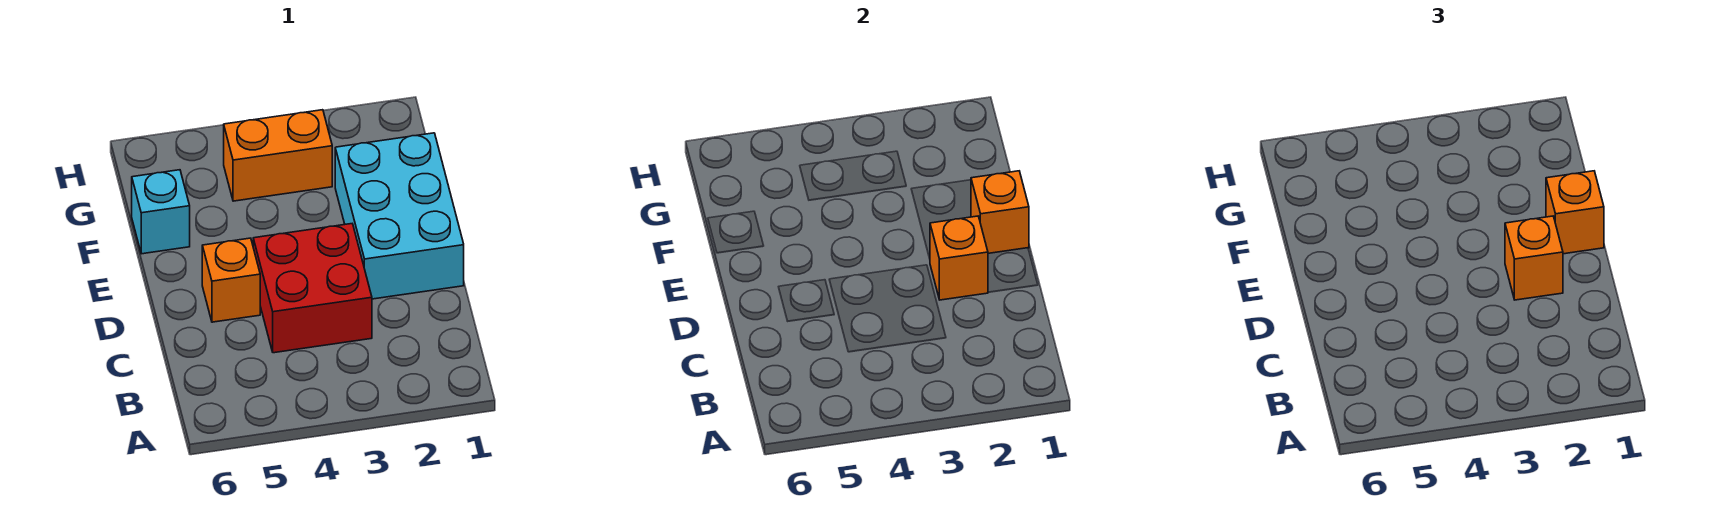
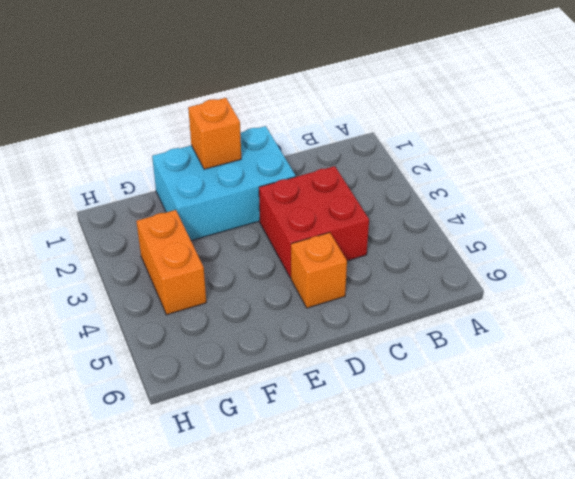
none -> cyan brick F6 level 1
none -> orange brick D2 level 2

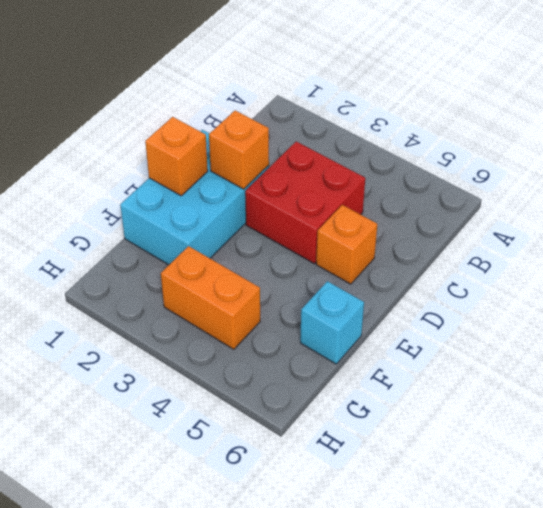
none -> orange brick D2 level 3
none -> orange brick E1 level 3

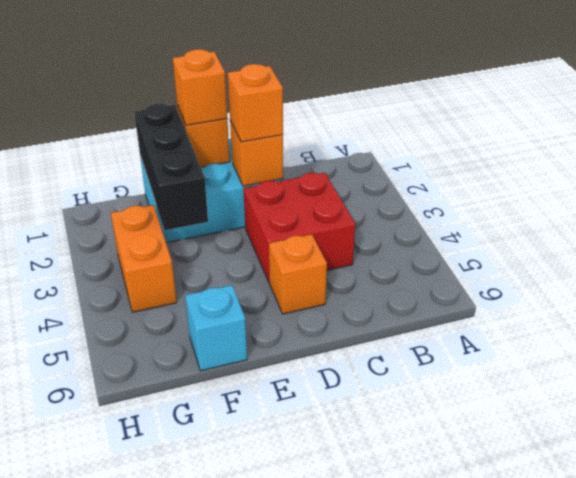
black brick F1:F3 level 2 -> none

